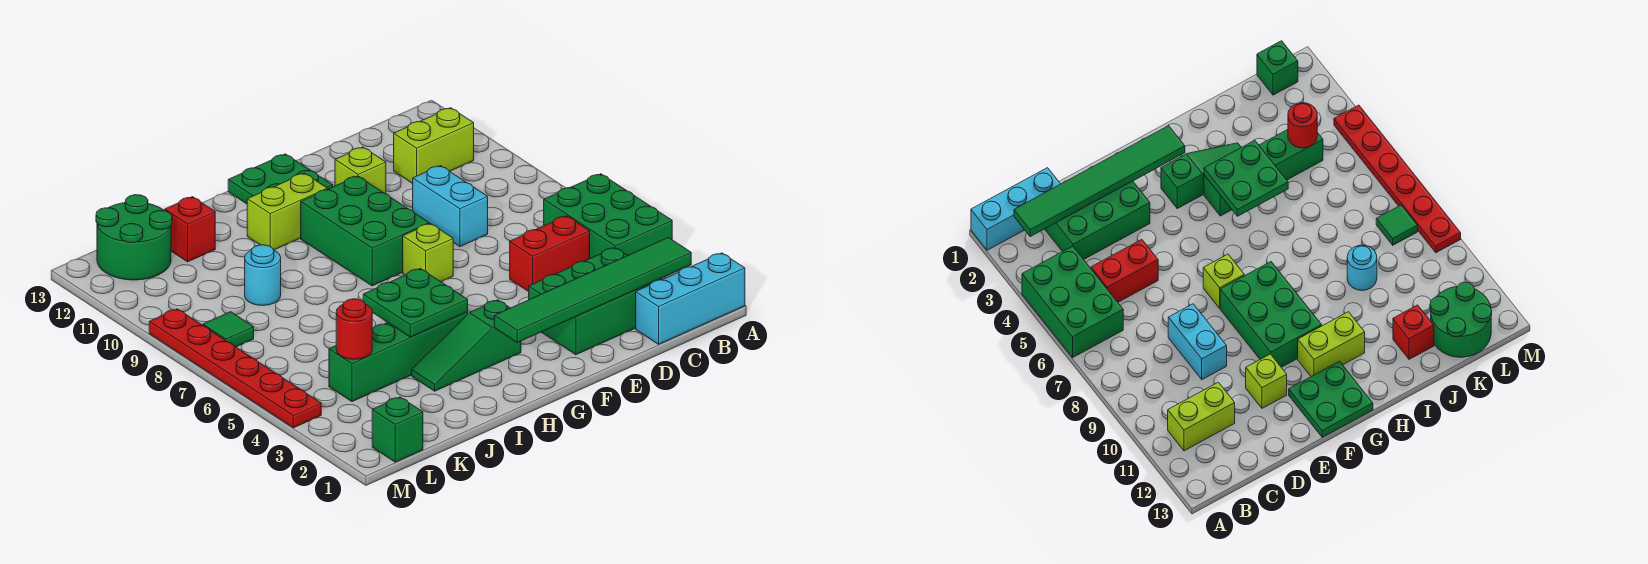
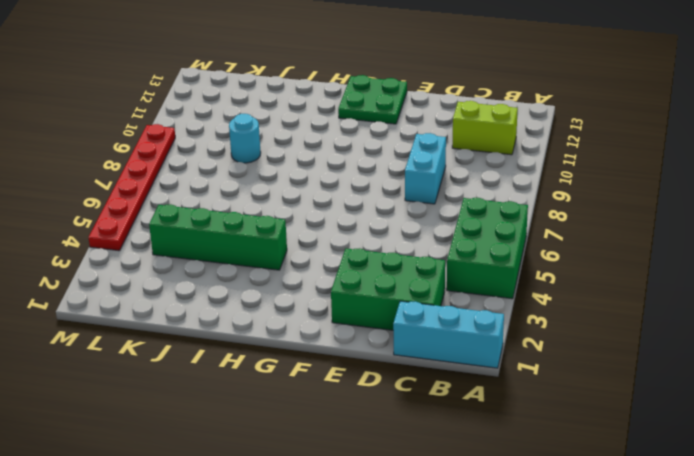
none -> red brick C5:D5 level 1
none -> lime brick E11 level 1
none -> lime brick F7 level 1

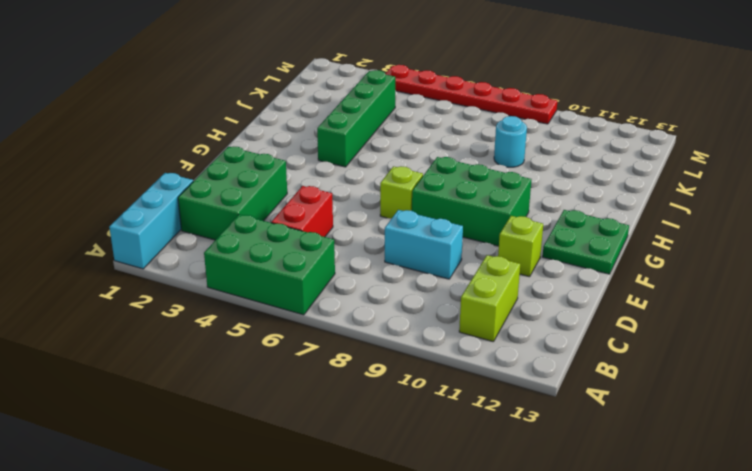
none -> green slope G3:I3 level 1 top G
none -> lime brick G11:H11 level 1
none -> red brick J12 level 1

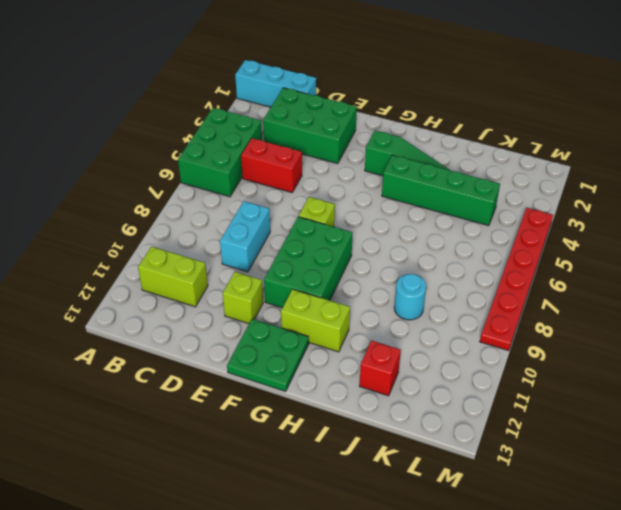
none -> green round brick K12:L13 level 1
none -> green brick L1 level 1
none -> green tile L8 level 1

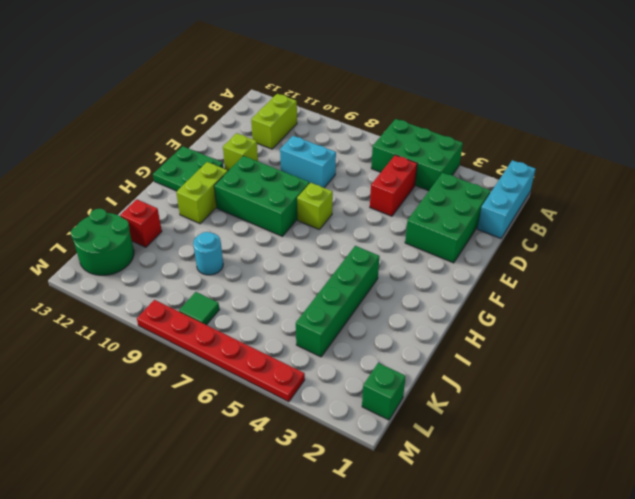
none -> green slope G3:I3 level 1 top G
none -> green tile B2:G2 level 2
none -> green plate H4:I5 level 2

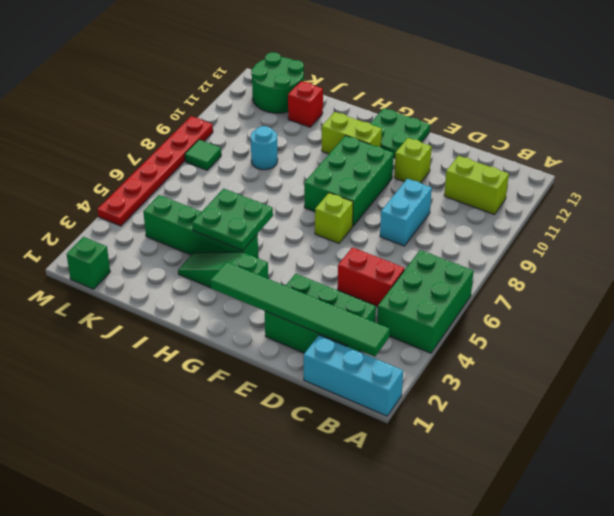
none -> red round brick K4 level 2

